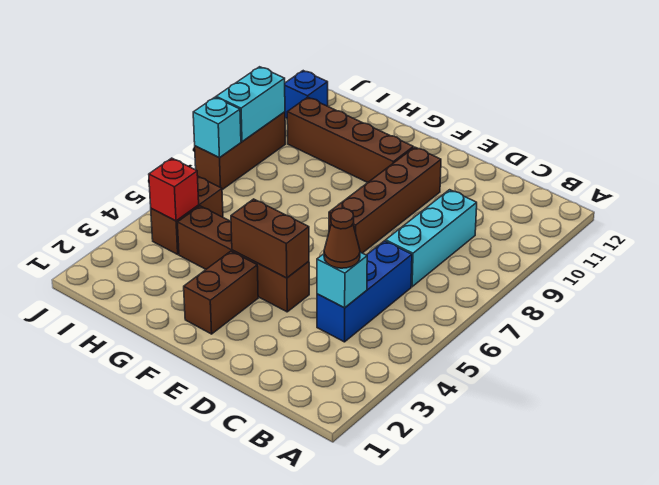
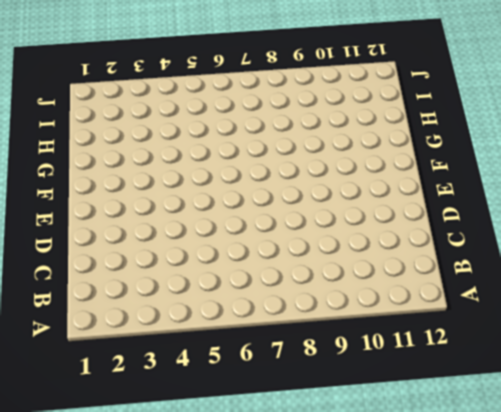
none -> blue brick C4:C6 level 1
none -> cyan brick C7:C9 level 1
none -> brown brick E4:H4 level 1

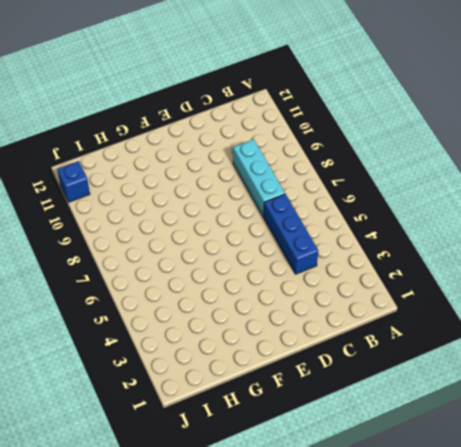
none -> brown brick E4:H4 level 1
none -> brown brick E7:E10 level 1
none -> brown brick F2:F3 level 1

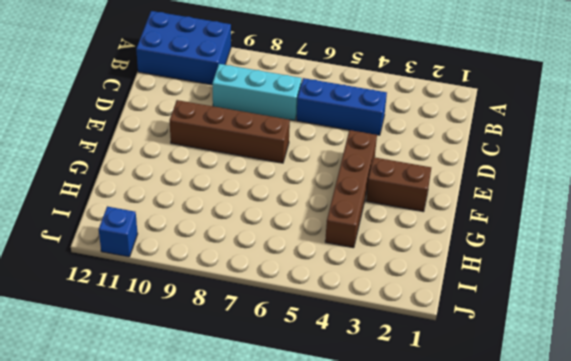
blue brick A10:B12 level 1 -> none
none -> brown brick F10:I10 level 1
none -> brown brick I4:I5 level 1
none -> brown brick J7:J9 level 1

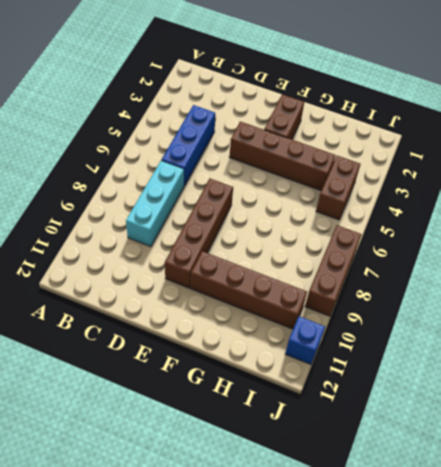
none -> cyan brick C4 level 2
none -> brown brick E4:F4 level 2
none -> red brick I4 level 2

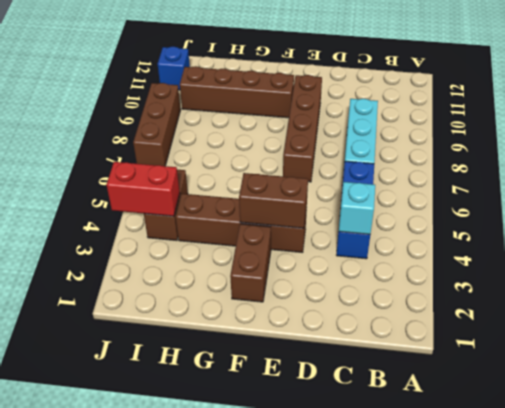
red brick I4:J4 level 2 -> red brick I4 level 2
none -> cyan brick J7 level 2
none -> cyan brick J8:J9 level 2
none -> brown cone C4 level 3

